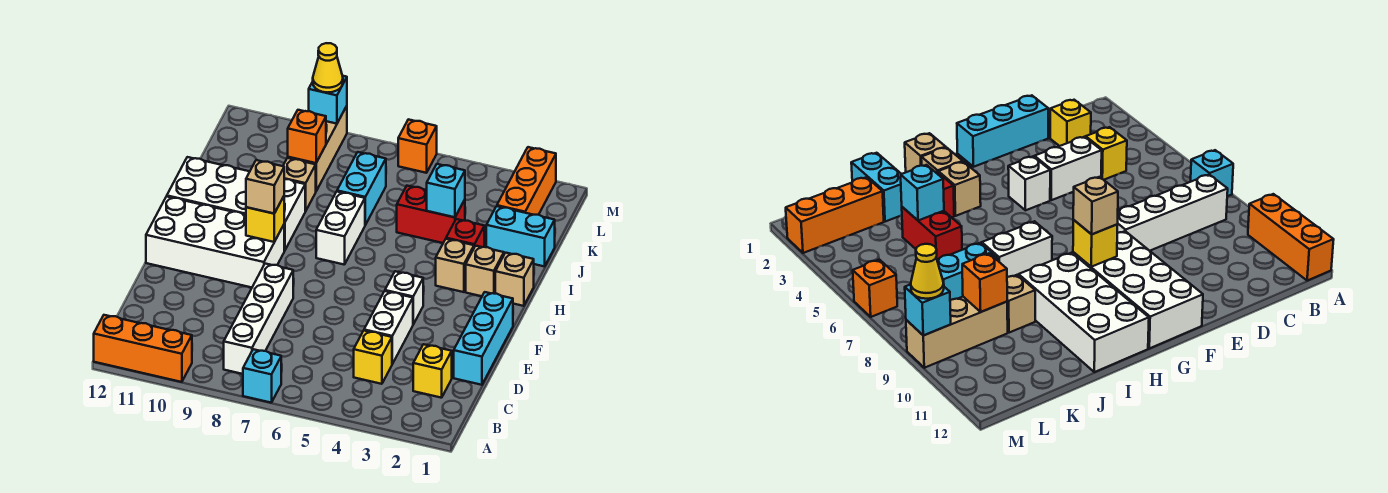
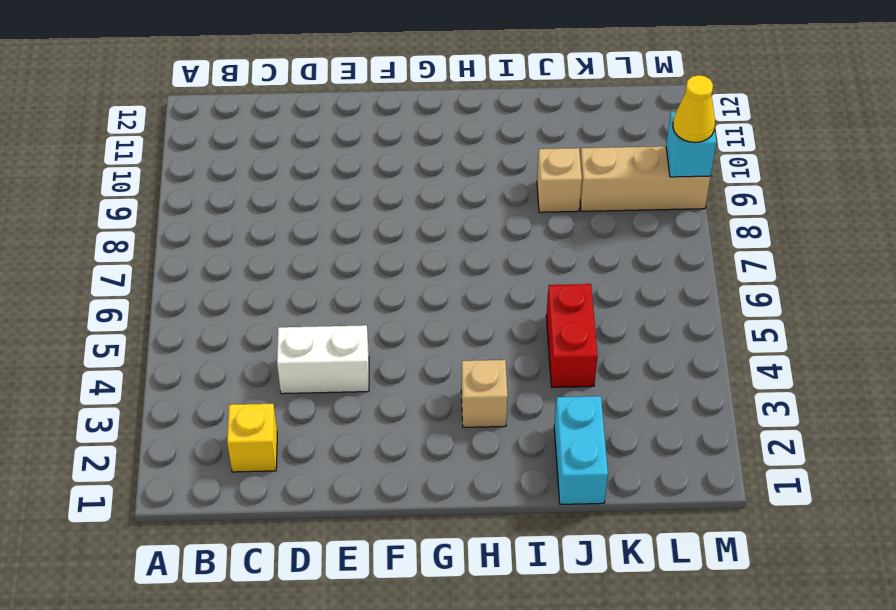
none -> cyan brick A7 level 1
none -> orange brick A10:A12 level 1
none -> white brick B8:E8 level 1

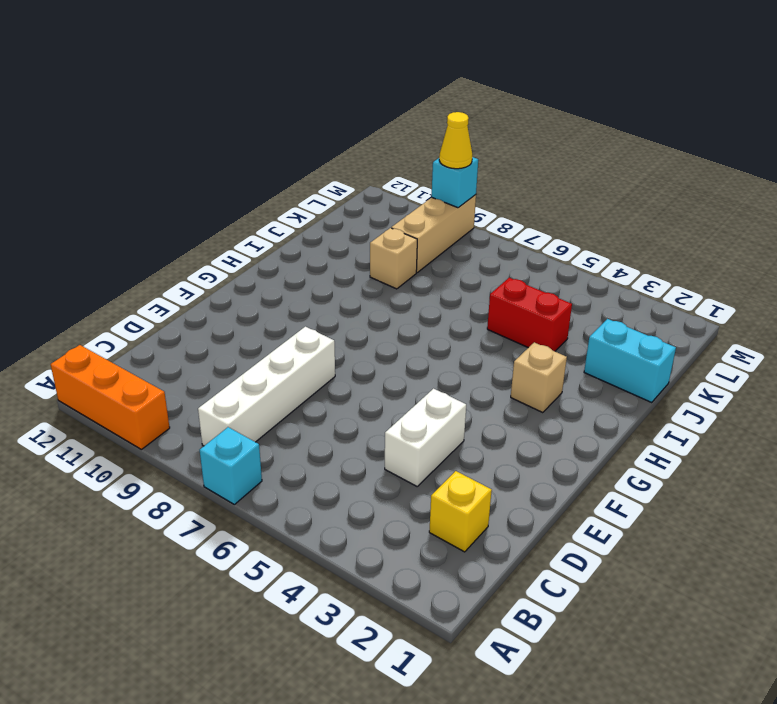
none -> yellow brick C4 level 1
none -> cyan brick D1:F1 level 1
none -> white brick F4 level 1

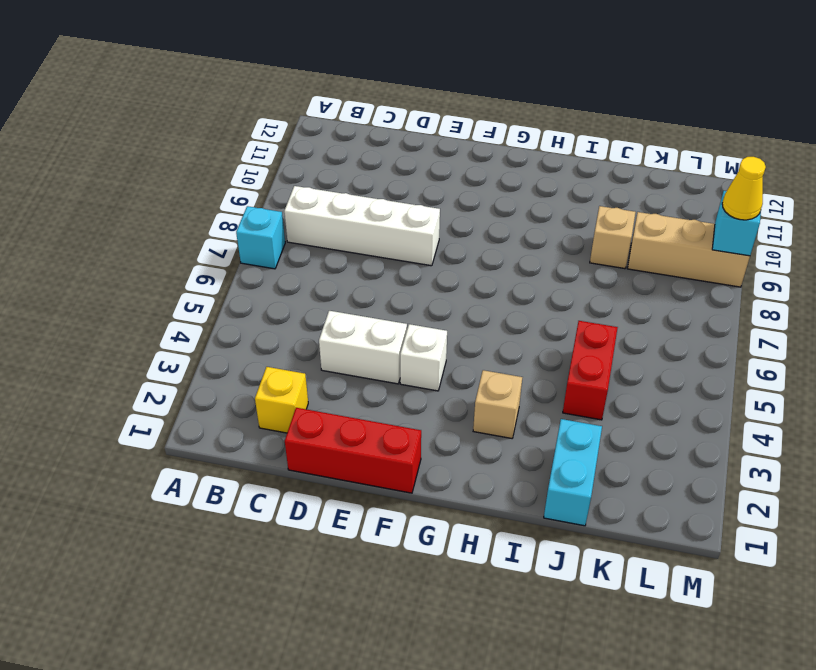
red brick D1:F1 level 1 -> cyan brick D1:F1 level 1
none -> orange brick A10:A12 level 1
none -> yellow brick C4 level 1
none -> white brick F9:G12 level 1

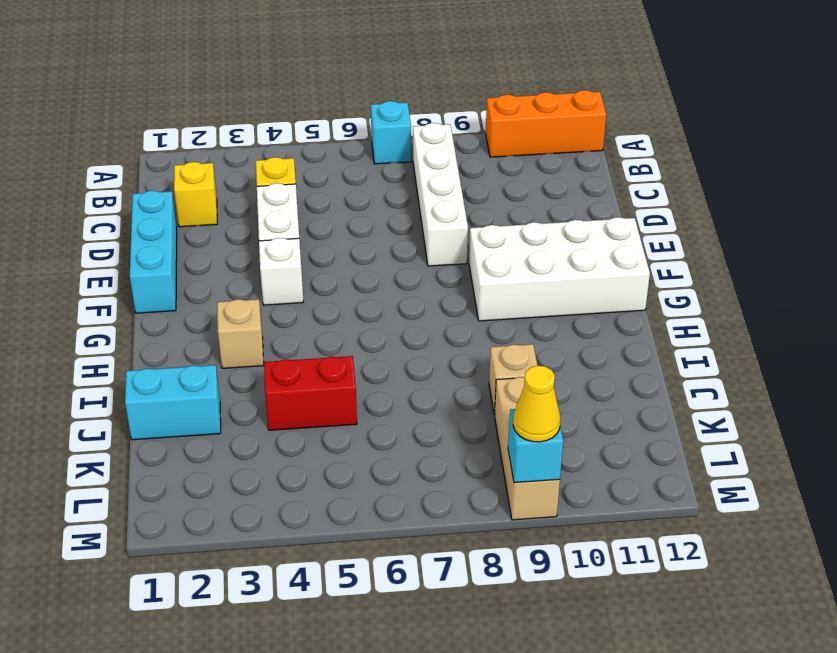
none -> tan brick H1 level 1
none -> tan brick H2 level 1
none -> white brick H7:I7 level 1

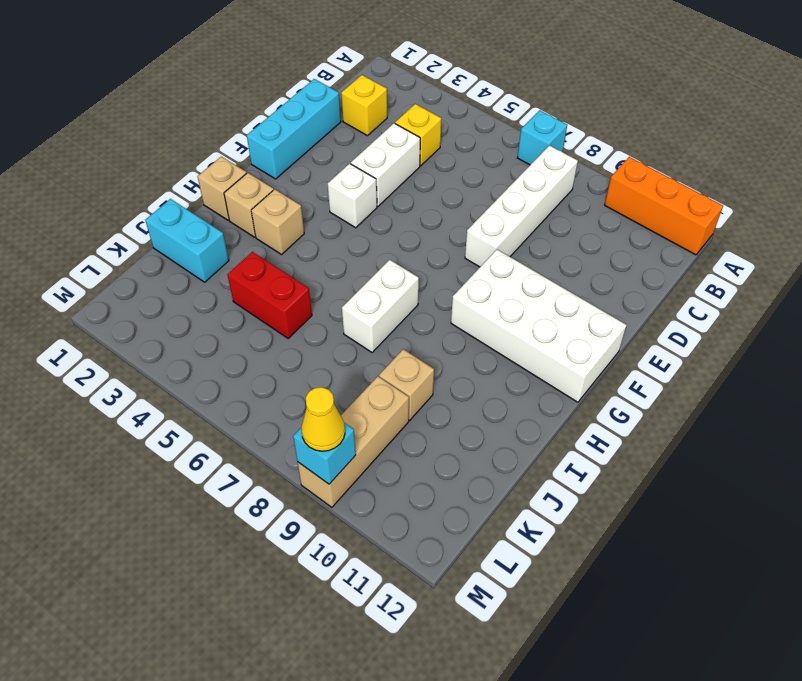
none -> white brick H9:I12 level 1
none -> red brick I3 level 1
none -> cyan brick J7:K7 level 1

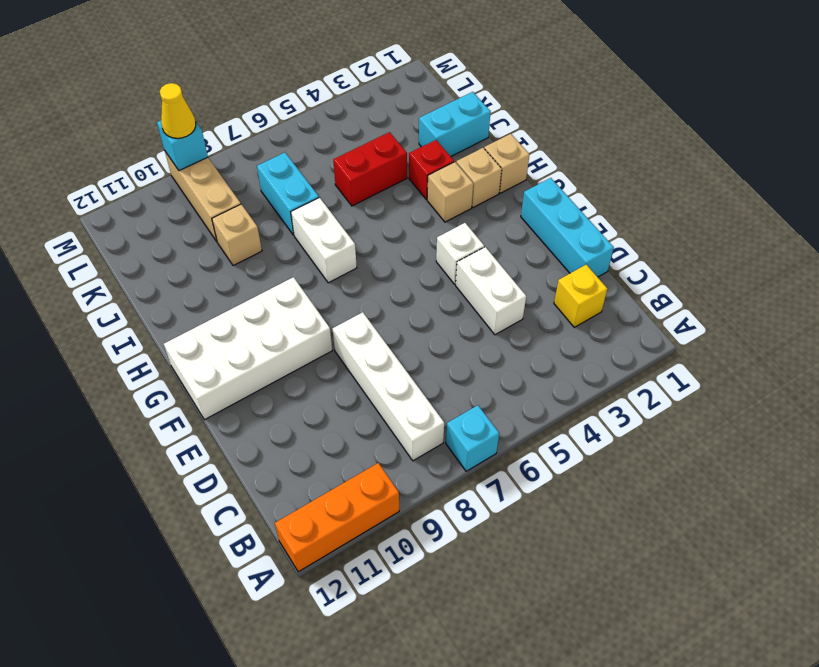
none -> yellow brick C4 level 1
none -> white brick H9:I12 level 1
none -> orange brick K2:M2 level 1

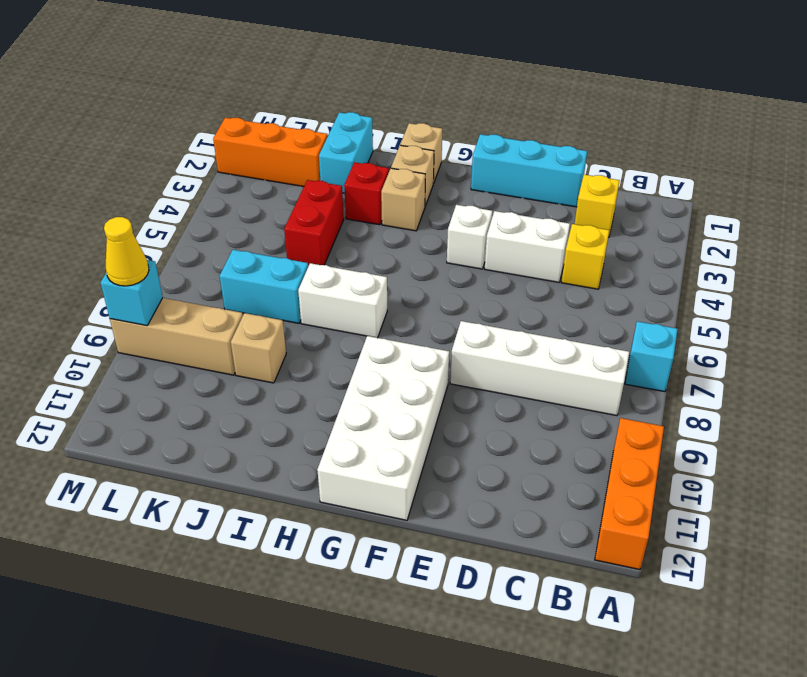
none -> white brick H9:I12 level 1
none -> orange brick M6 level 1
none -> yellow brick G9 level 2

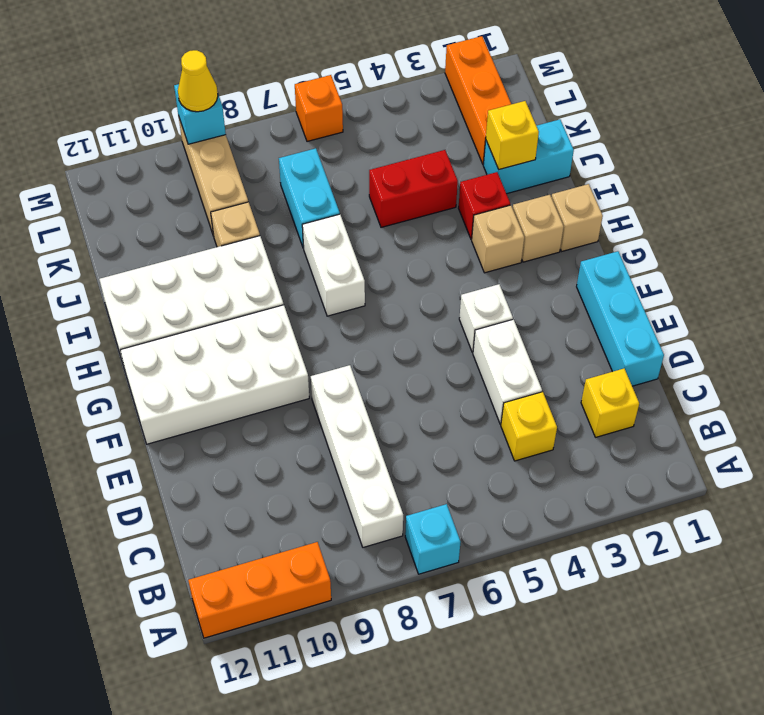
yellow brick J2 level 2 -> yellow brick G9 level 2
none -> cyan brick J4 level 2
none -> orange brick K9 level 2
none -> tan brick G9 level 3

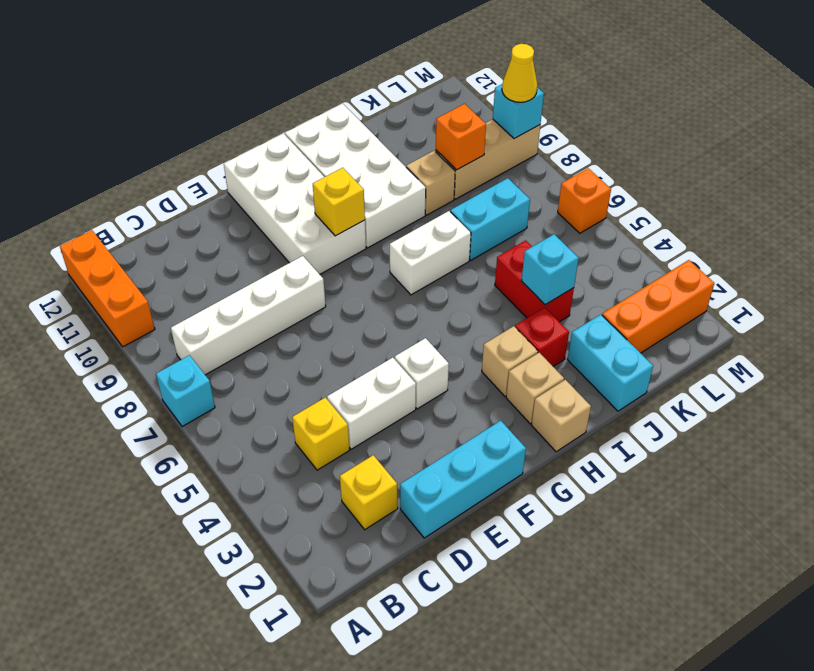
none -> tan brick G9 level 3

